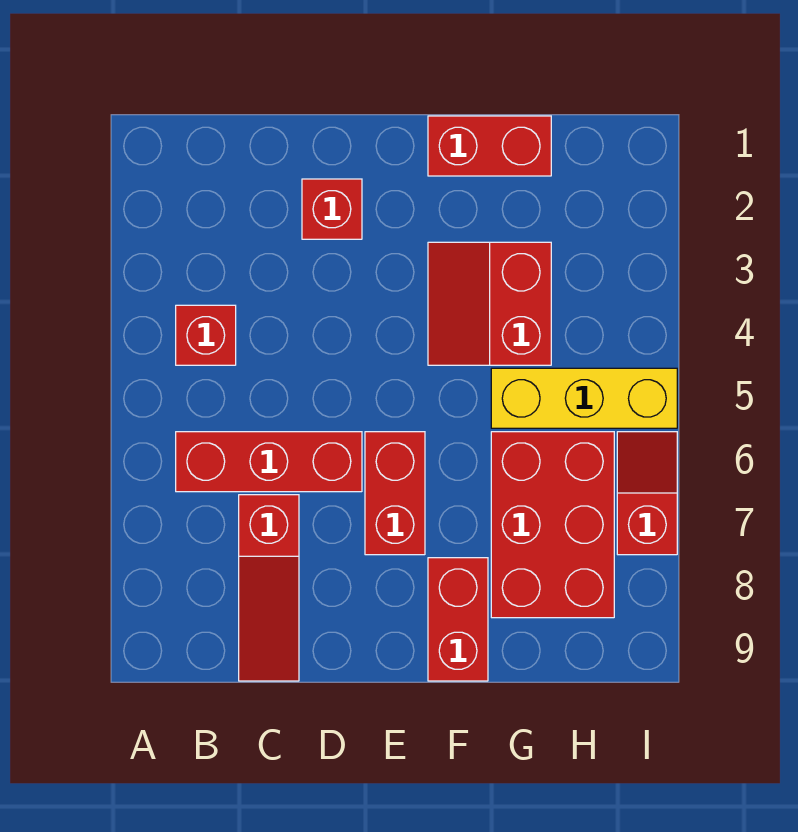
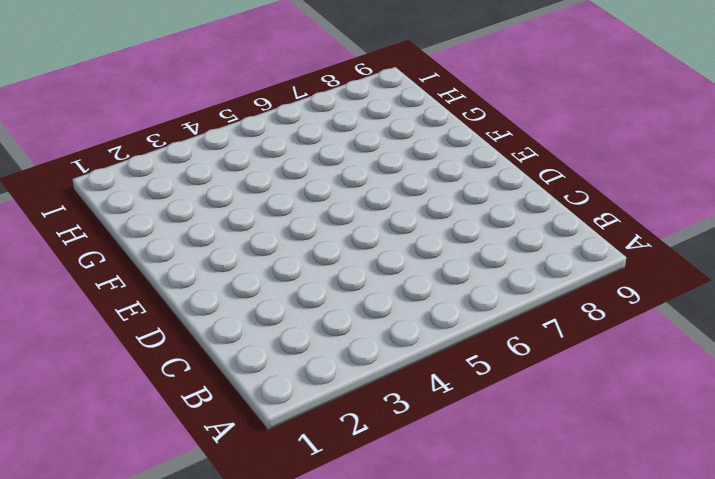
none -> red brick B4 level 1
none -> red brick B6:D6 level 1

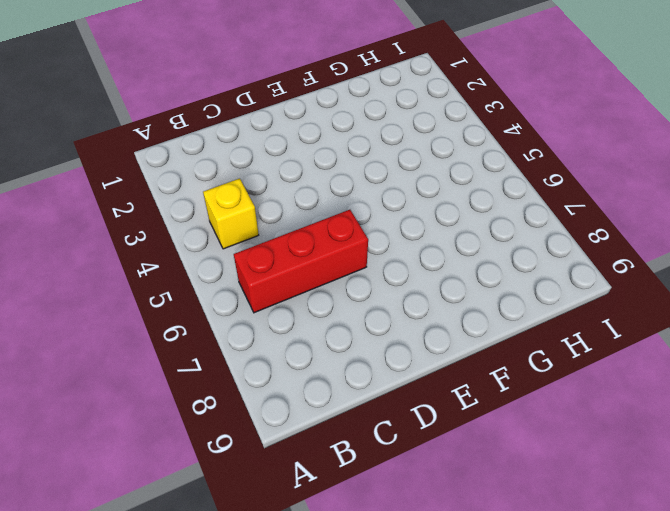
yellow brick B4 level 1 -> red brick B4 level 1
none -> red slope C7:C9 level 1 top 7
none -> red brick D2 level 1

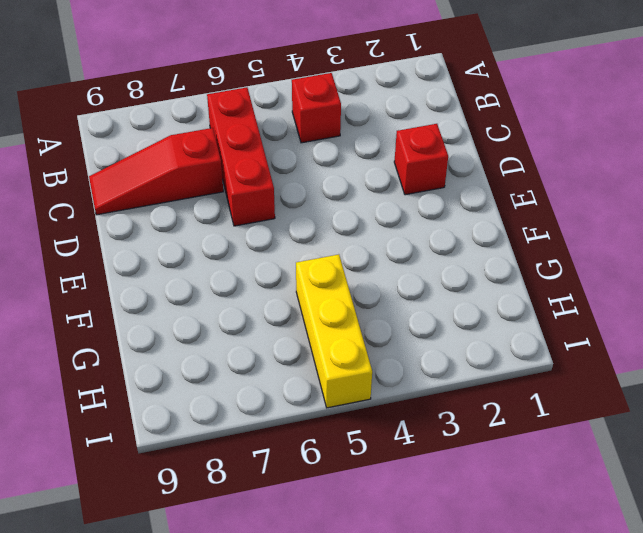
none -> red brick E6:E7 level 1
none -> red brick F1:G1 level 1

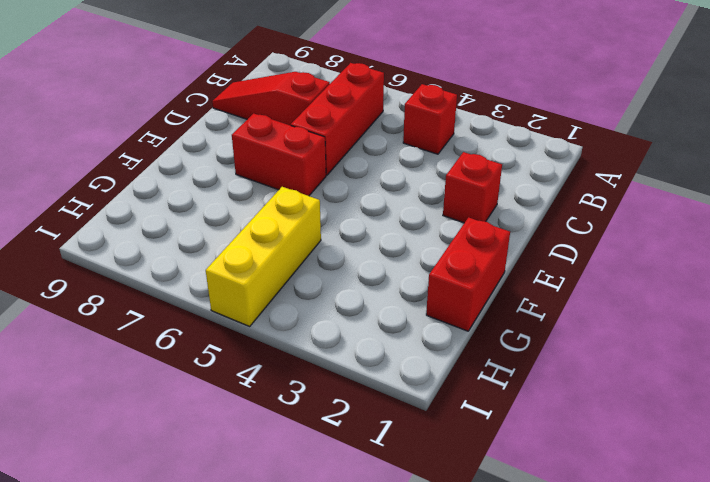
none -> red slope F3:G4 level 1 top G
none -> red brick F8:F9 level 1

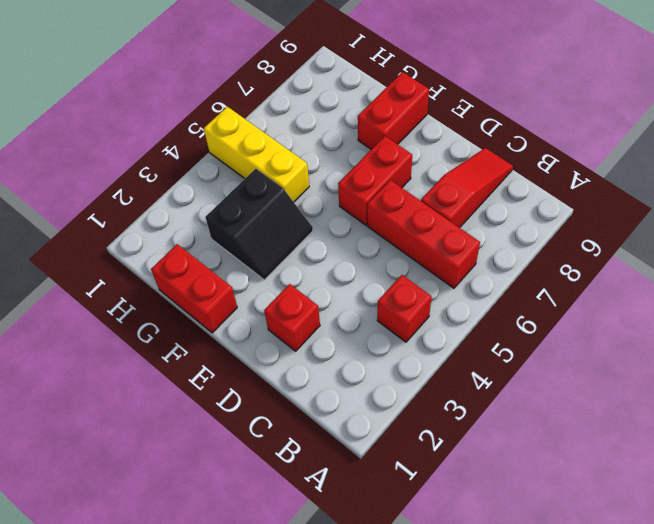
black slope F3:G4 level 1 top G -> red slope F3:G4 level 1 top G
none -> red brick G6:H8 level 1
none -> red slope I6:I7 level 1 top 7

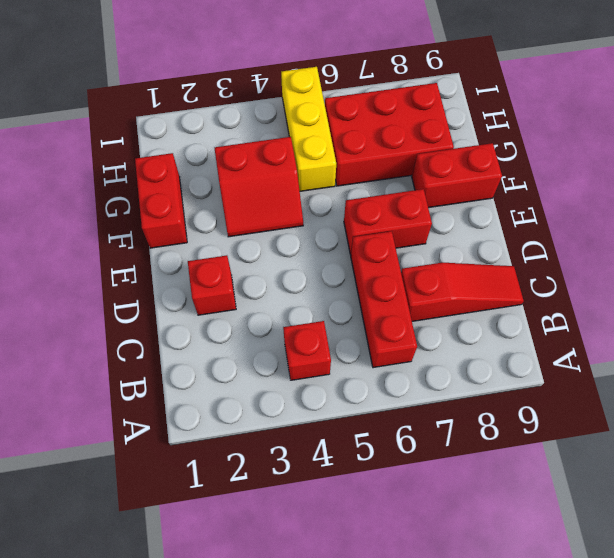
none -> red slope I6:I7 level 1 top 7

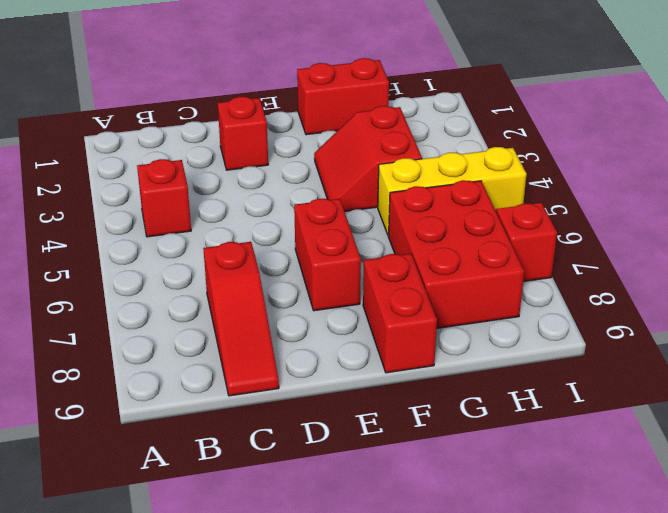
none -> red brick B6:D6 level 1

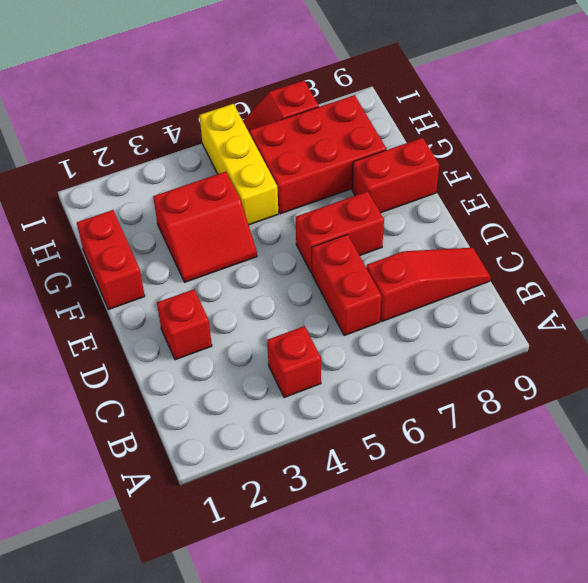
red brick C6:D6 level 1 -> red brick B6:D6 level 1

